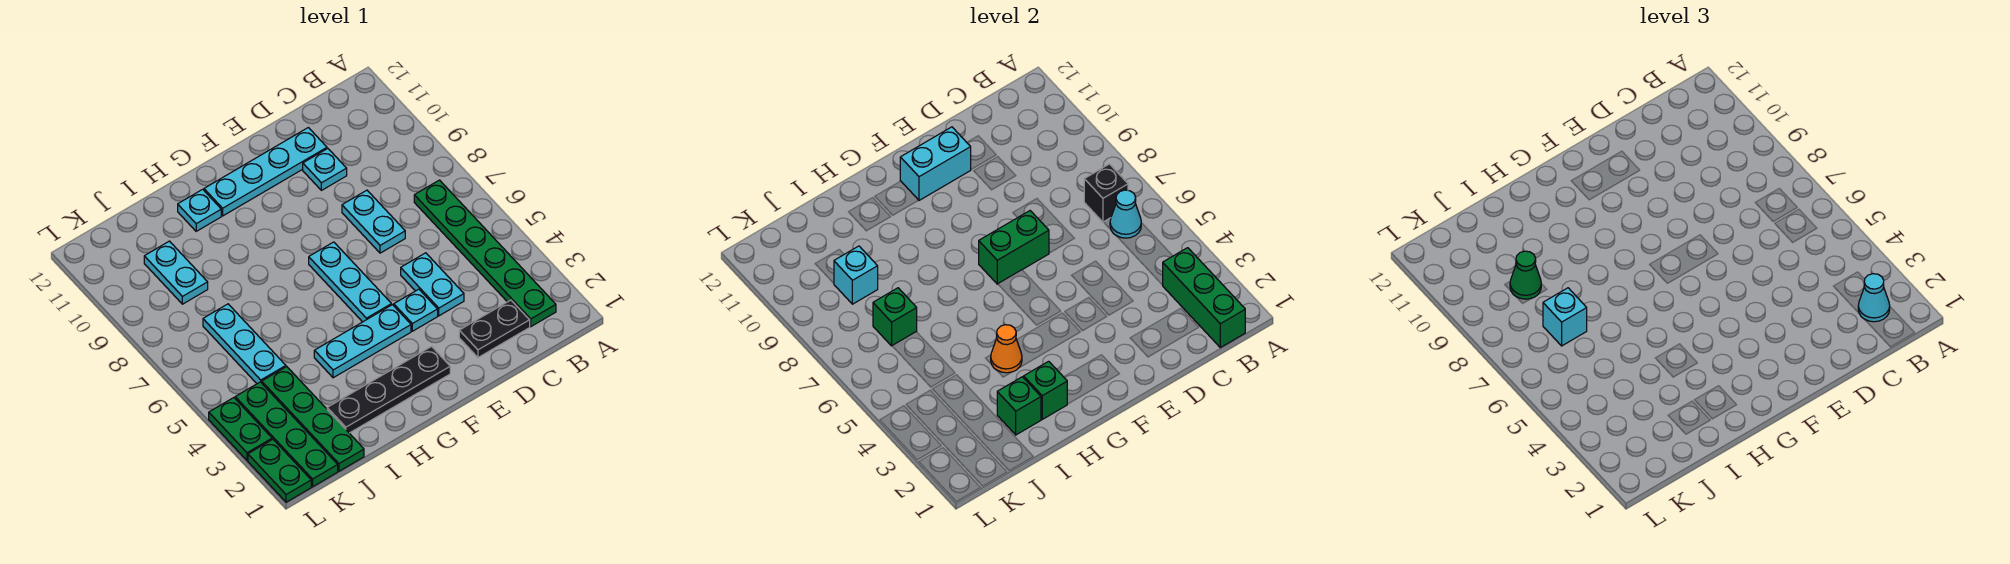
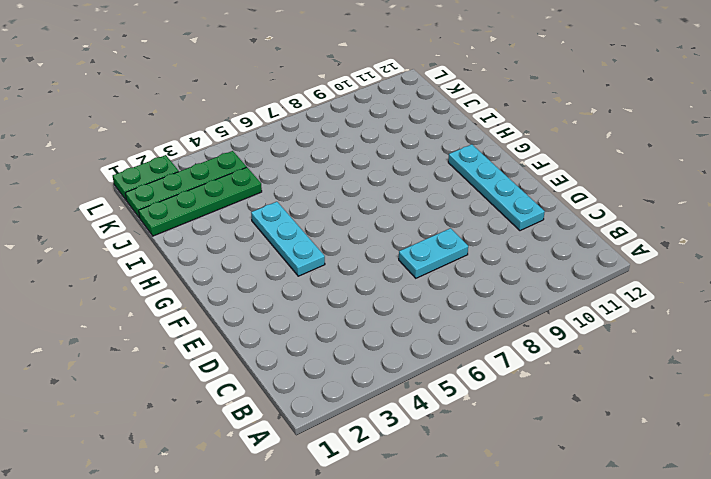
none -> green plate B2:B7 level 1
none -> black plate C2:D2 level 1
none -> cyan plate D4:D5 level 1
none -> cyan plate D10 level 1

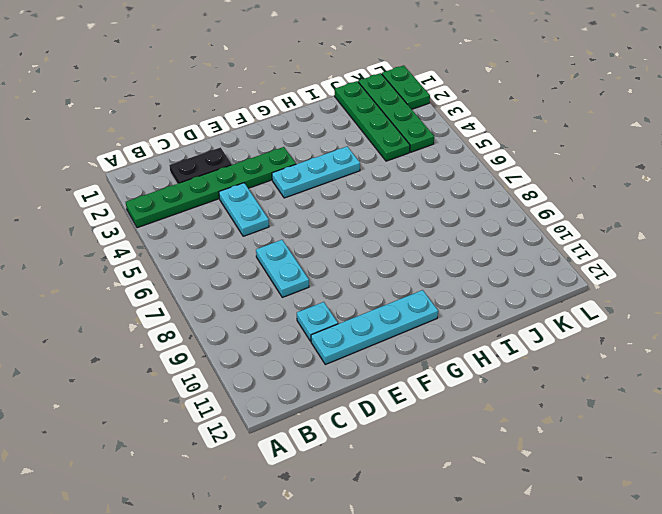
green plate A3:F3 level 1 -> green plate B2:B7 level 1
none -> cyan plate E4 level 1
none -> black plate F2:I2 level 1
none -> cyan plate F5:F7 level 1
none -> cyan plate H11 level 1

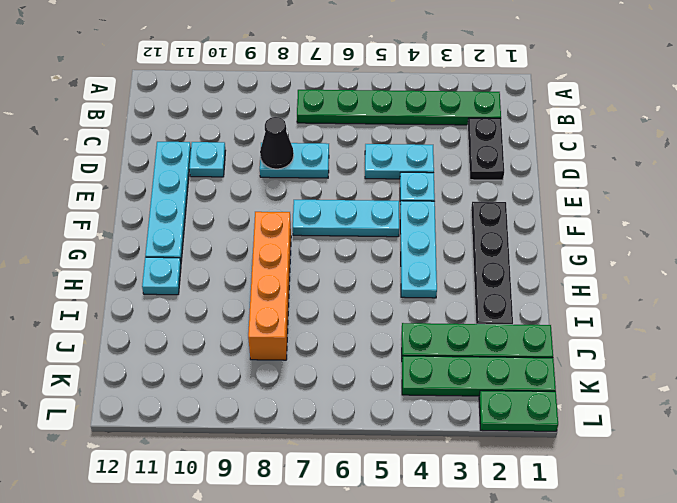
black cone D8 level 2 -> none
orange brick G8:J8 level 1 -> none
none -> cyan plate J5:J7 level 1
none -> cyan plate J9:J10 level 1
none -> green plate L3:L4 level 1
none -> green brick B1:B3 level 2

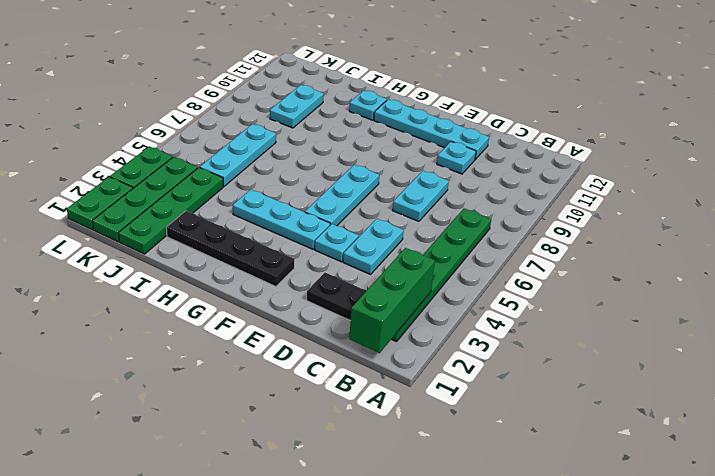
none -> cyan cone B6 level 2
none -> black brick B7 level 2
none -> green brick E7:F7 level 2
none -> cyan brick E11:F11 level 2

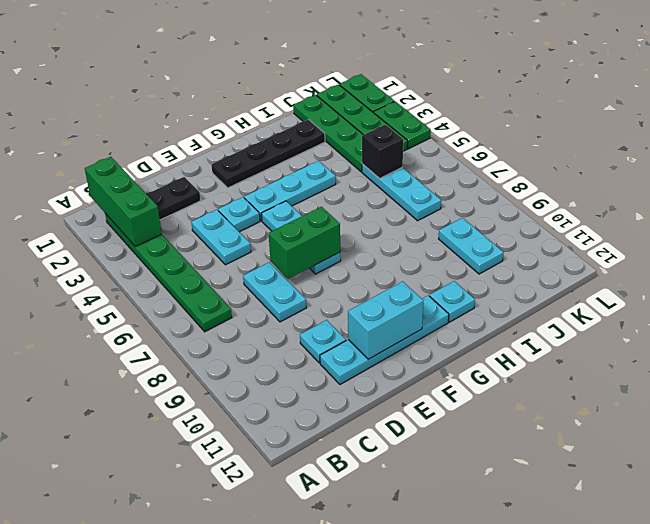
black brick J5 level 2 -> black brick B7 level 2
none -> cyan cone B6 level 2
none -> green brick H2 level 2
none -> orange cone H4 level 2
none -> green brick I2 level 2

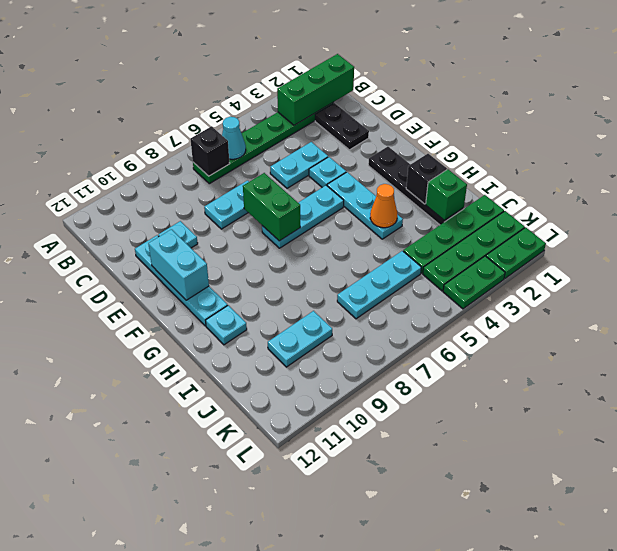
black brick H2 level 2 -> green brick H2 level 2
none -> green brick J7 level 2
none -> cyan brick J9 level 2
none -> cyan cone B2 level 3
none -> cyan brick J7 level 3

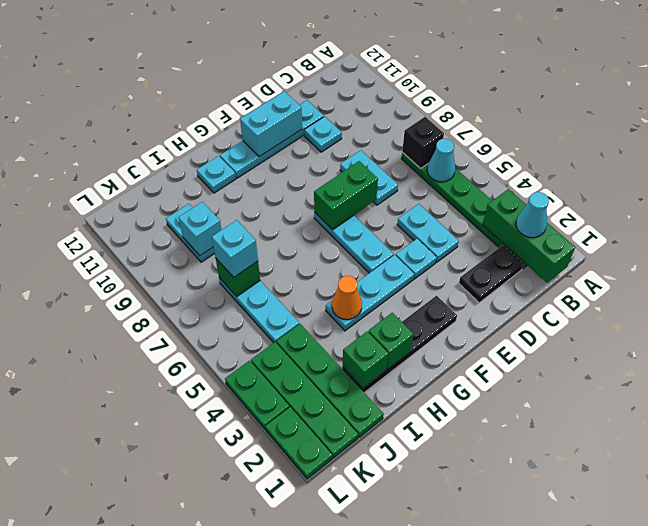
none -> green cone J9 level 3

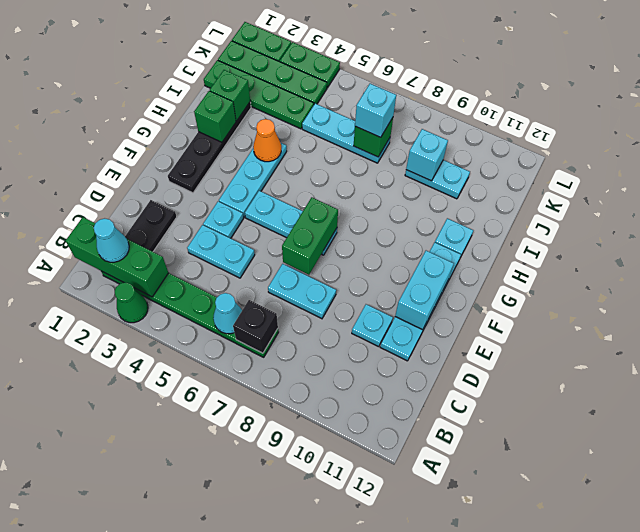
green cone A3 level 1 -> green cone J9 level 3

